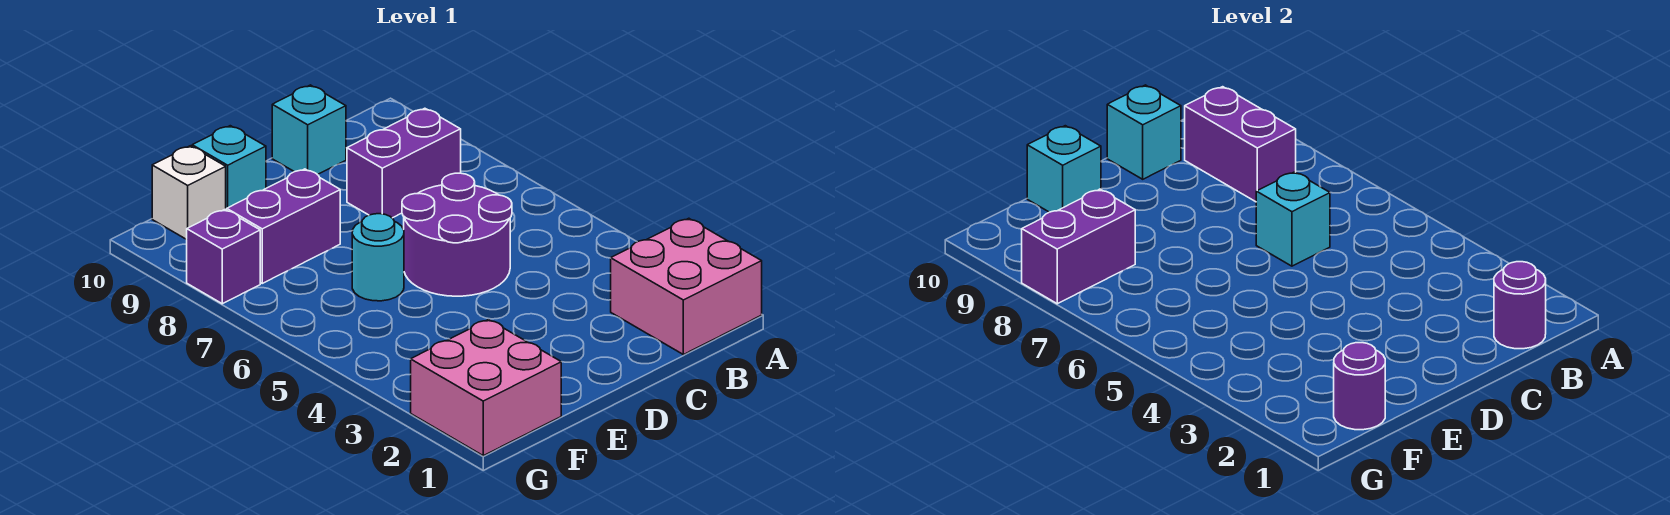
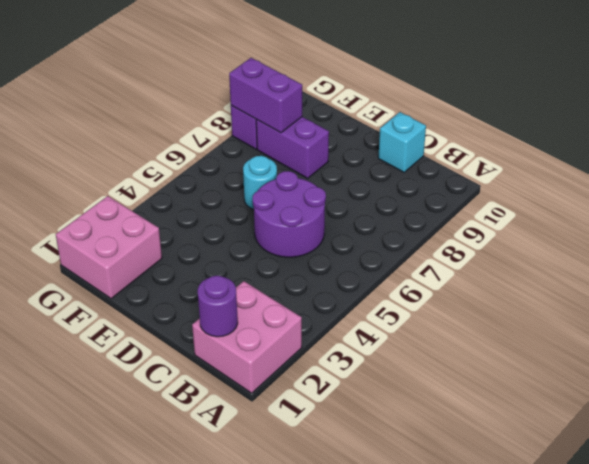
none -> purple brick B8:C8 level 1
none -> cyan brick E10 level 1
none -> white brick F10 level 1

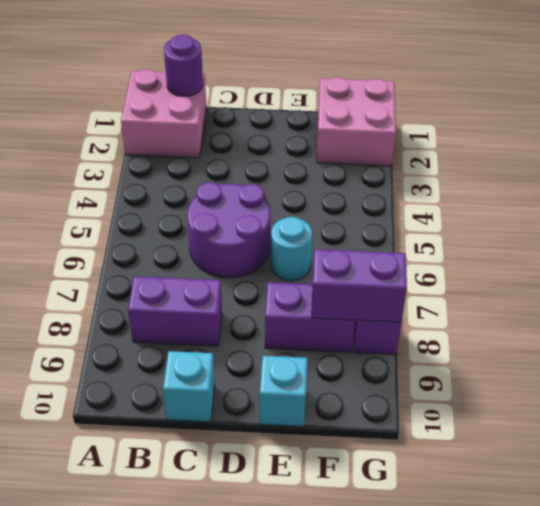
none -> white brick F10 level 1
none -> purple brick B8:B9 level 2
none -> cyan brick C6 level 2

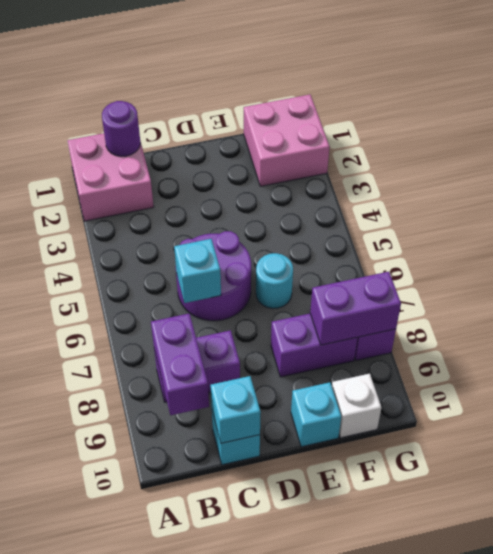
none -> cyan brick E10 level 2
none -> purple round brick F1 level 2

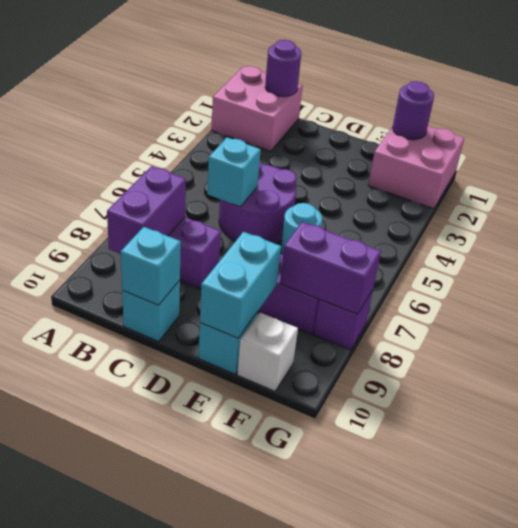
cyan brick E9:E10 level 2 -> cyan brick E10 level 2

